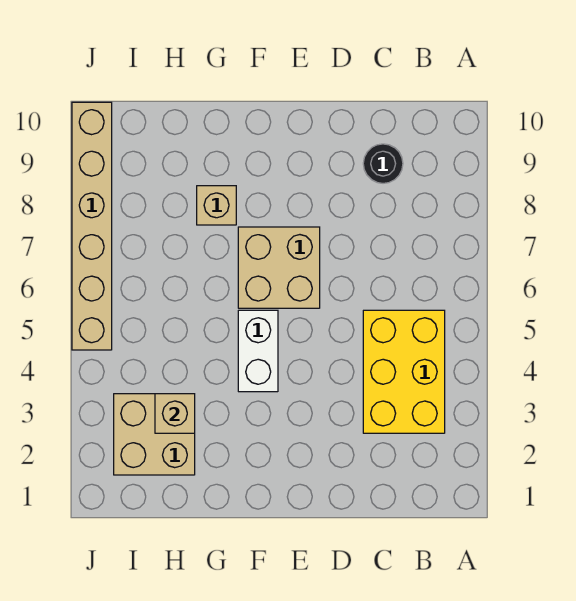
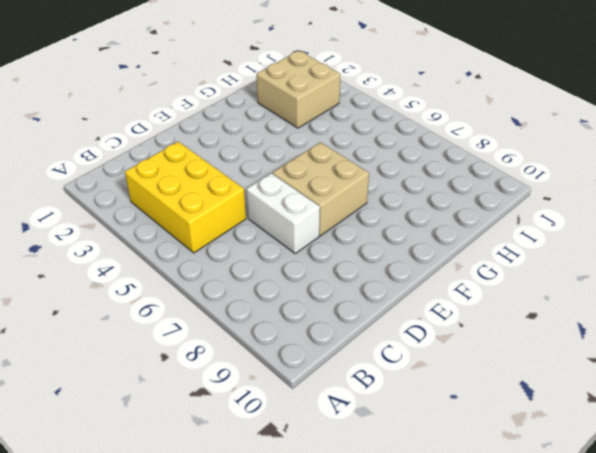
white brick D6:D7 level 1 -> white brick F4:F5 level 1
none -> black round brick C9 level 1
none -> tan brick G8 level 1

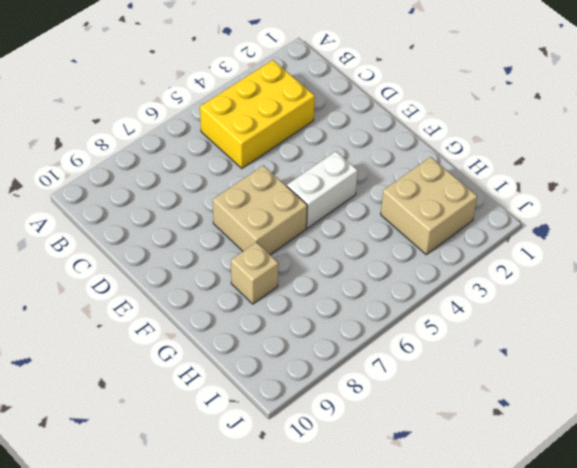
none -> black round brick C9 level 1
none -> tan brick J5:J10 level 1

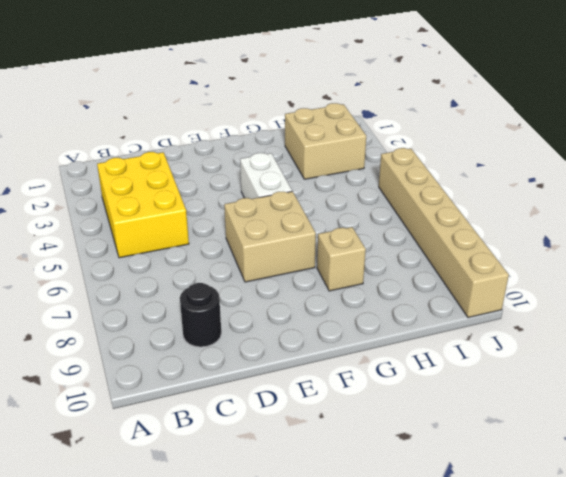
none -> tan brick H3 level 2

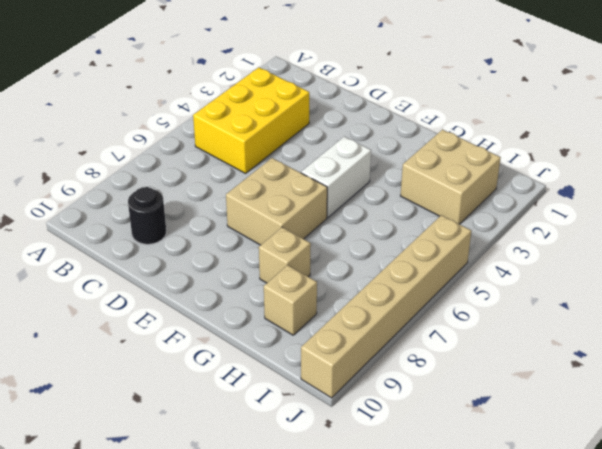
tan brick H9 level 1 -> tan brick H3 level 2

